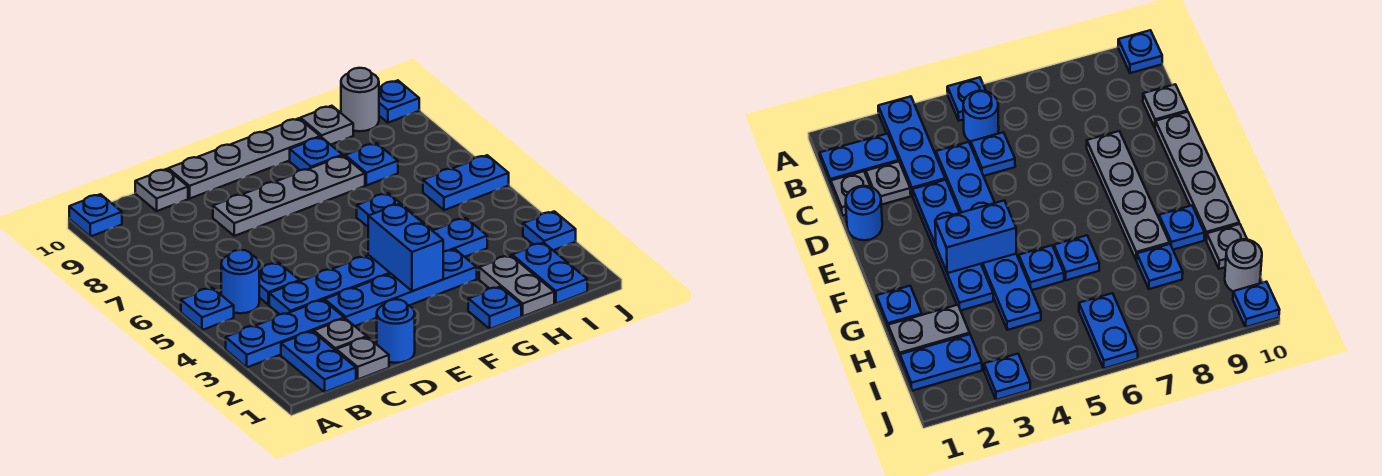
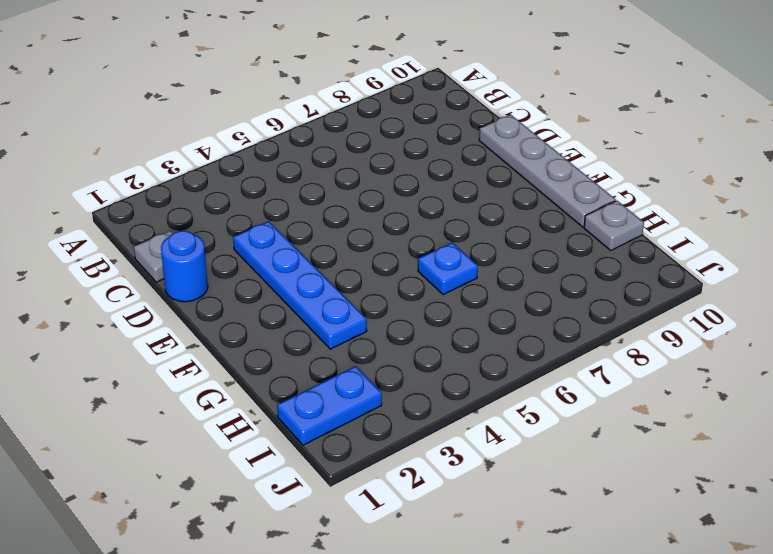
none -> blue plate A3:C3 level 1
none -> blue plate A5 level 1
none -> blue plate A10 level 1

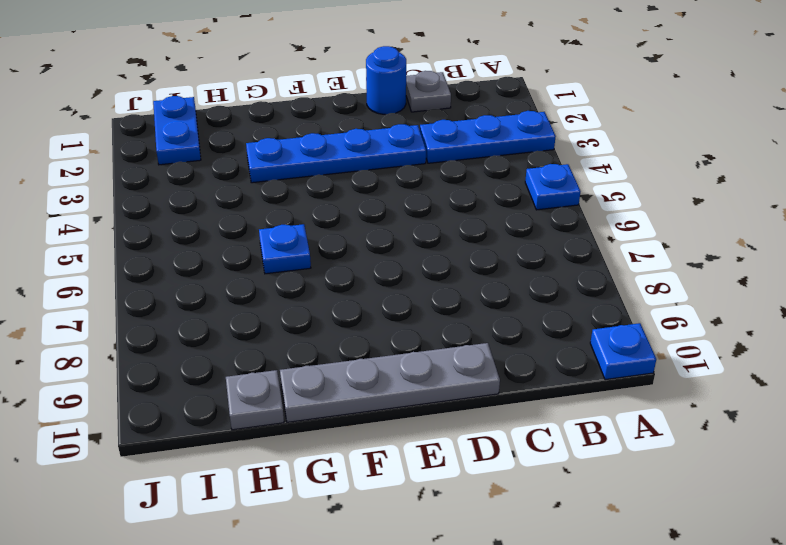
none -> blue plate B1:B2 level 1
none -> blue round brick B5 level 1
none -> grey plate C2 level 1

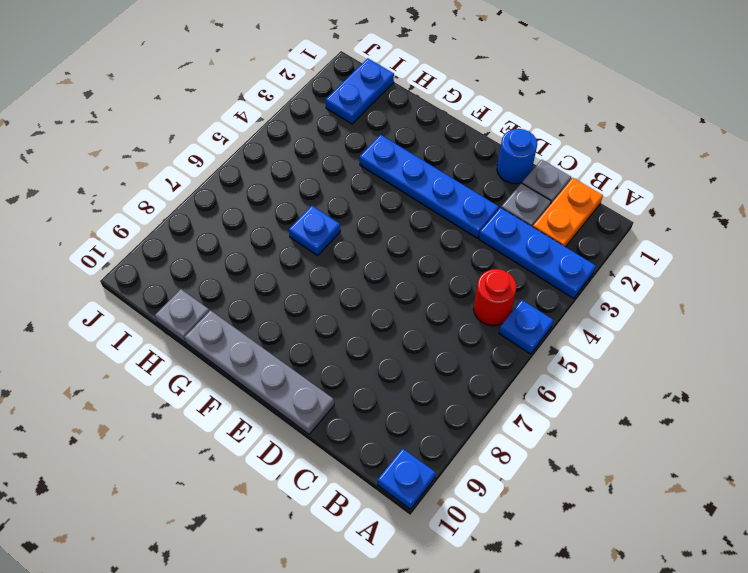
orange plate B1:B2 level 1 -> blue plate B1:B2 level 1
red round brick B5 level 1 -> blue round brick B5 level 1
none -> blue plate C4:H4 level 1
none -> blue plate C5 level 1
none -> grey plate C10 level 1

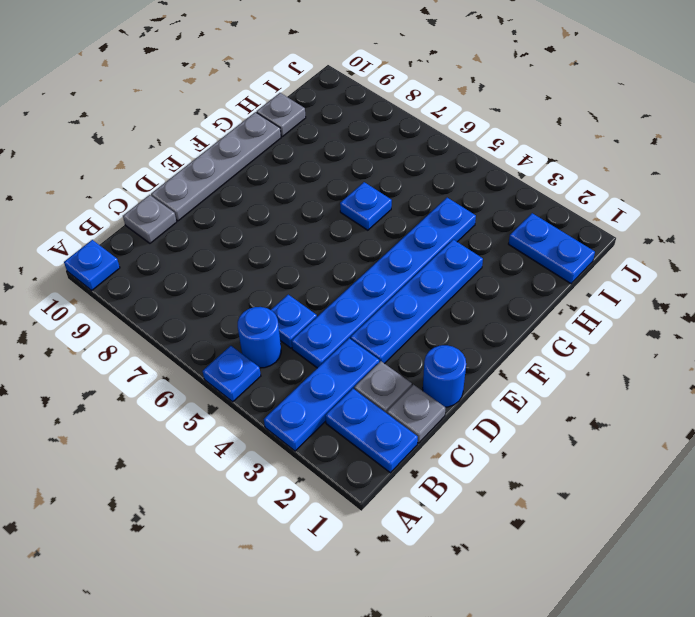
none -> grey plate D8:G8 level 1
none -> blue plate G1 level 1
none -> blue plate G5 level 1

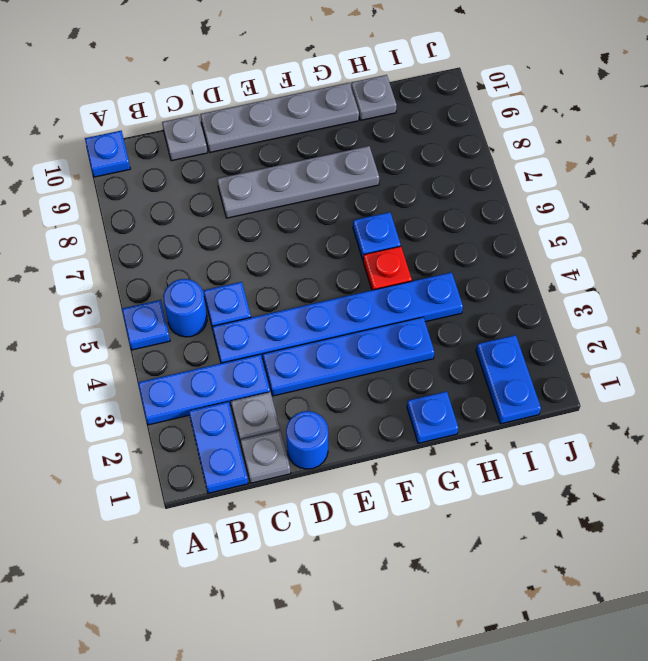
red plate G5 level 1 -> blue plate G5 level 1
none -> blue plate G9 level 1
none -> grey plate H1:H2 level 1
none -> blue plate H8 level 1

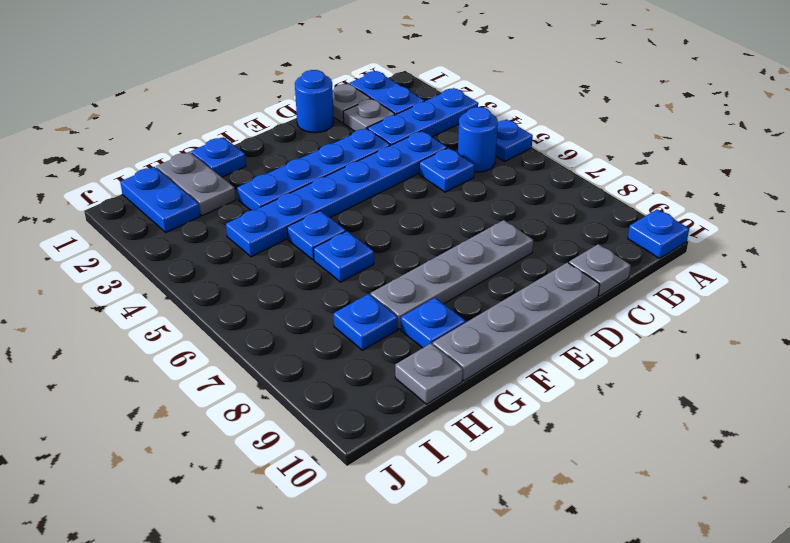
none -> blue plate I6:J6 level 1
none -> grey round brick I10 level 1
none -> blue plate J3 level 1

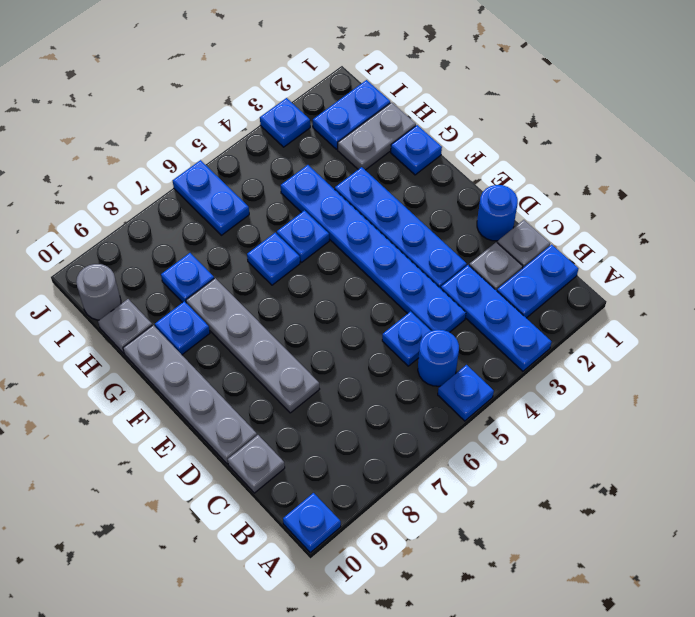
none -> blue plate J10 level 1
none -> blue brick F3:F4 level 2

